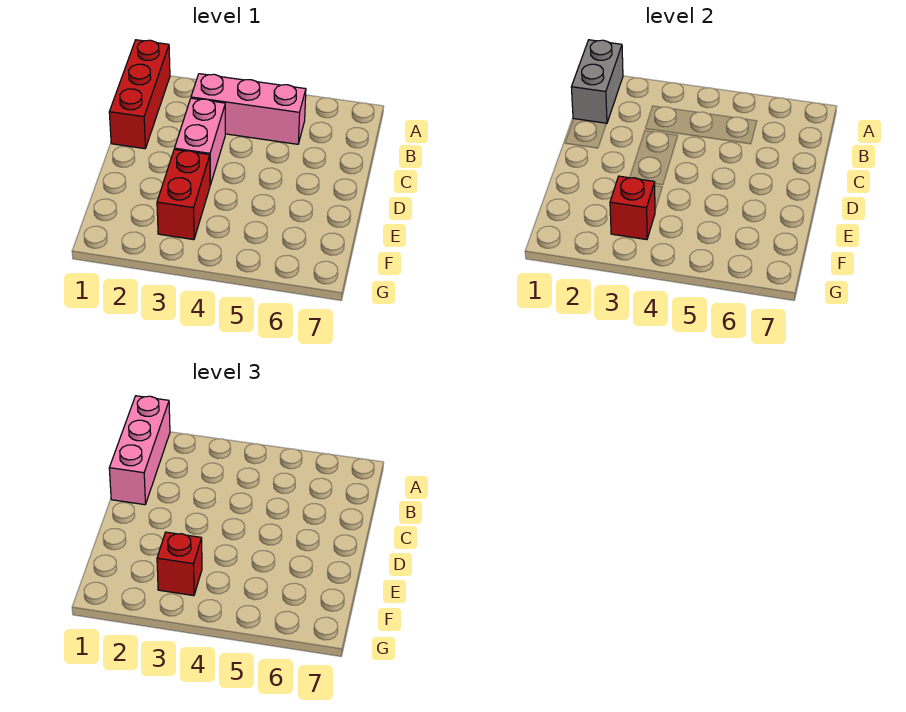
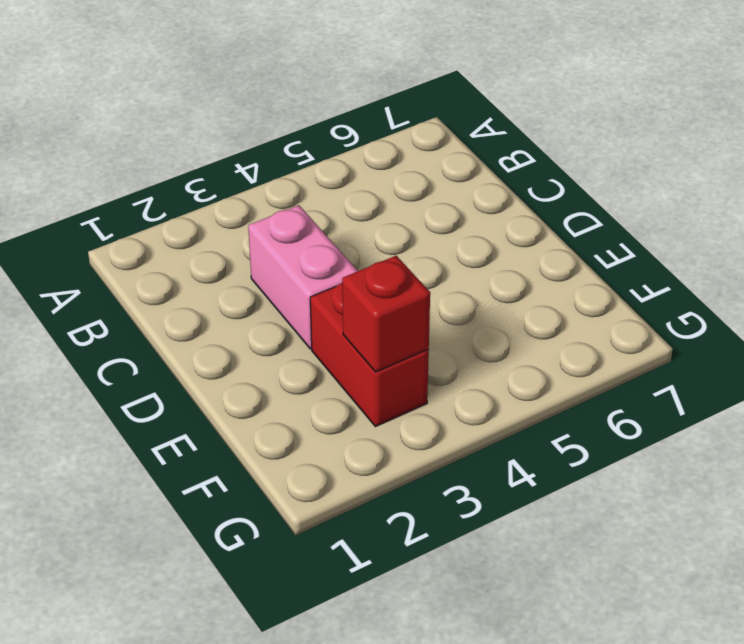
none -> red brick A1:C1 level 1
none -> pink brick B3:B5 level 1

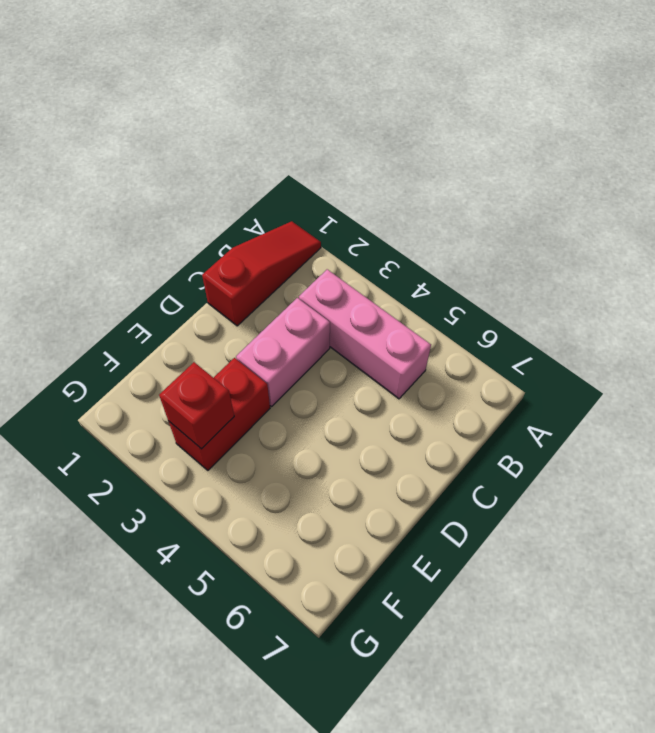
red slope A1:C1 level 1 top C -> red brick A1:C1 level 1
none -> grey brick A1:B1 level 2
none -> pink brick A1:C1 level 3

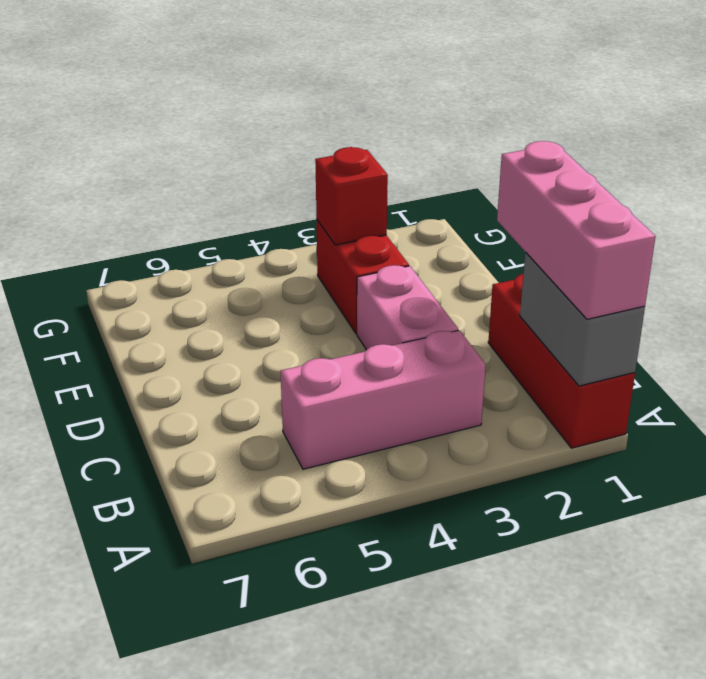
none -> red brick F3 level 3

